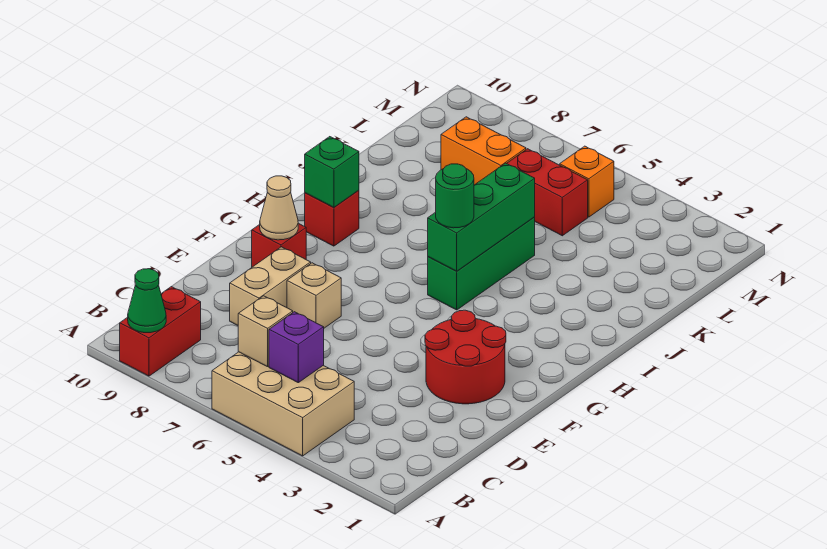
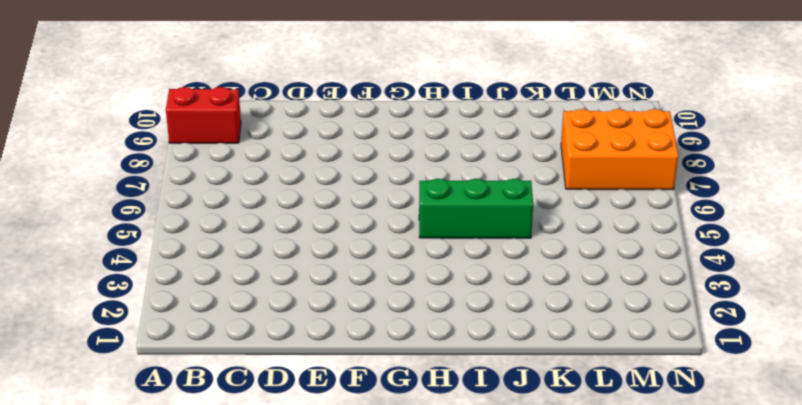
orange brick L7:N8 level 1 -> orange brick L7:L8 level 1
none -> tan brick A4:B6 level 1
none -> tan brick D8:E8 level 1
none -> red round brick E2:F3 level 1

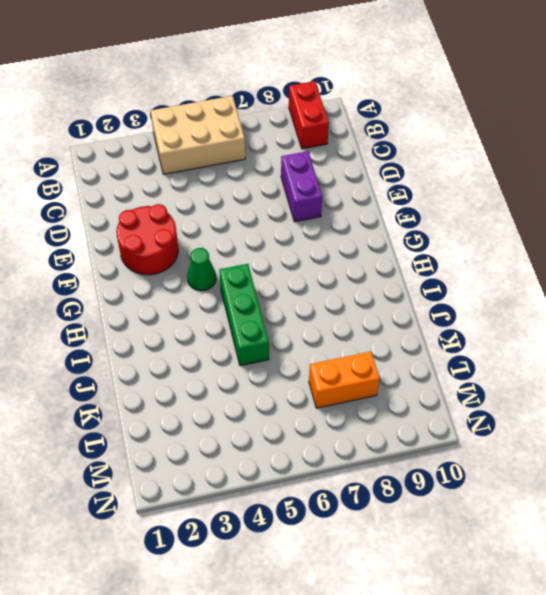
purple brick D8:E8 level 1 -> tan brick D8:E8 level 1
green cone G4 level 1 -> green cone A9 level 2
none -> tan brick E7 level 1
none -> red brick F9 level 1
none -> red brick H9 level 1

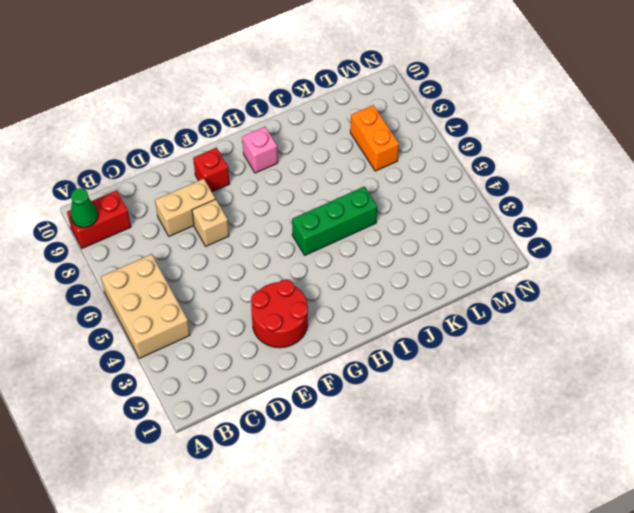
pink brick H9 level 1 -> red brick H9 level 1
none -> red brick L5:L6 level 1
none -> orange brick M5 level 1
none -> purple brick B5 level 2

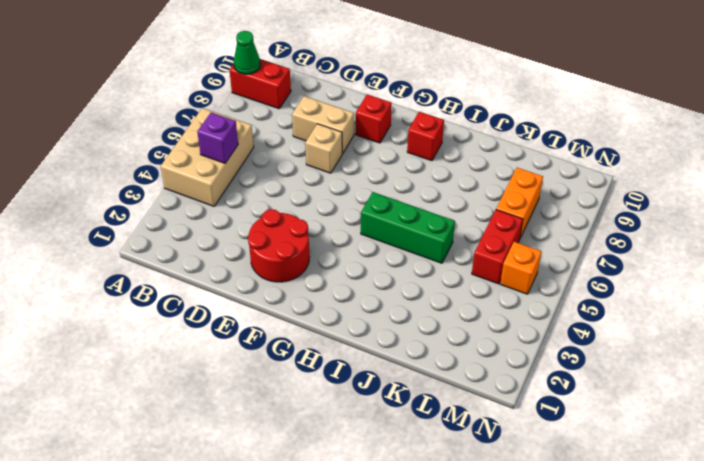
none -> tan brick B6 level 2
none -> tan cone F9 level 2
none -> green brick H5:J5 level 2

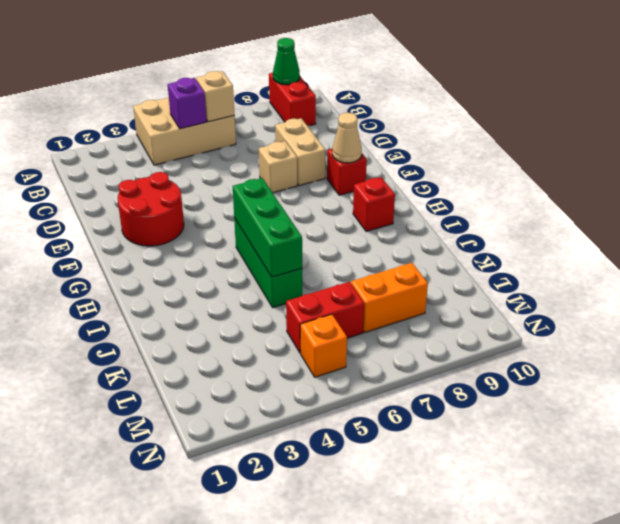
none -> green brick H9 level 2
none -> green round brick H5 level 3

